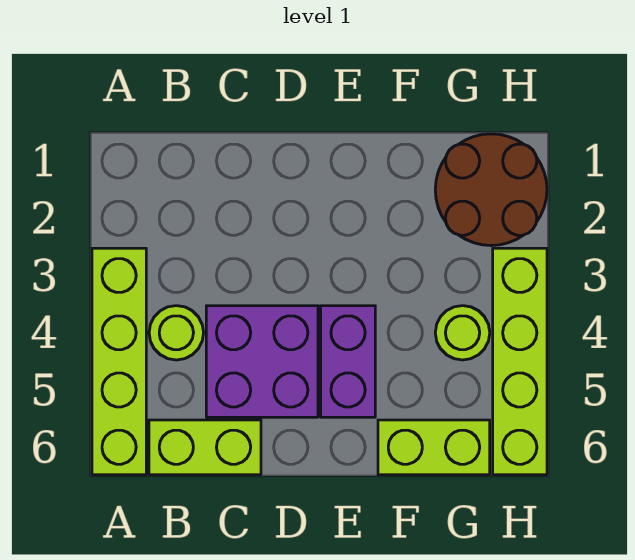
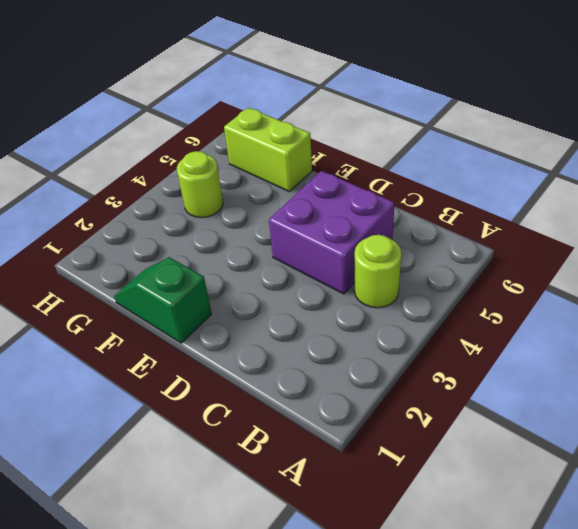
green slope E1:F1 level 1 top E -> none
none -> lime brick A3:A6 level 1
none -> lime brick B6:C6 level 1

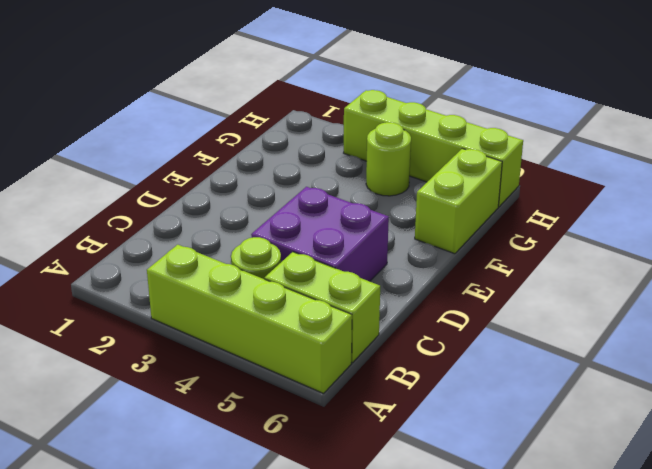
lime brick B5:B6 level 1 -> lime brick B6:C6 level 1
none -> purple brick E4:E5 level 1
none -> brown round brick G1:H2 level 1

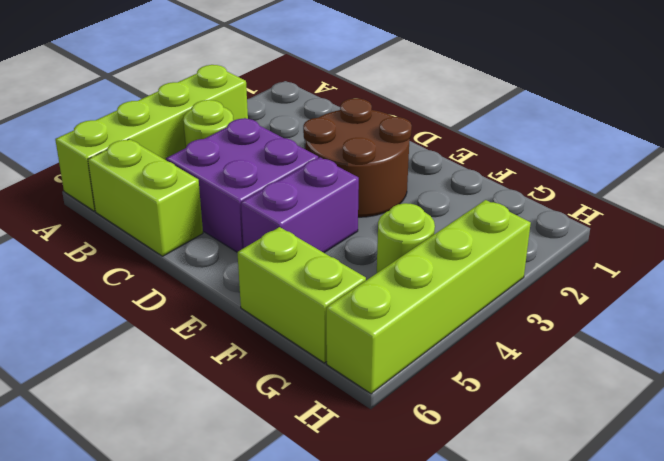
brown round brick D2:E3 level 1 -> brown round brick G1:H2 level 1

